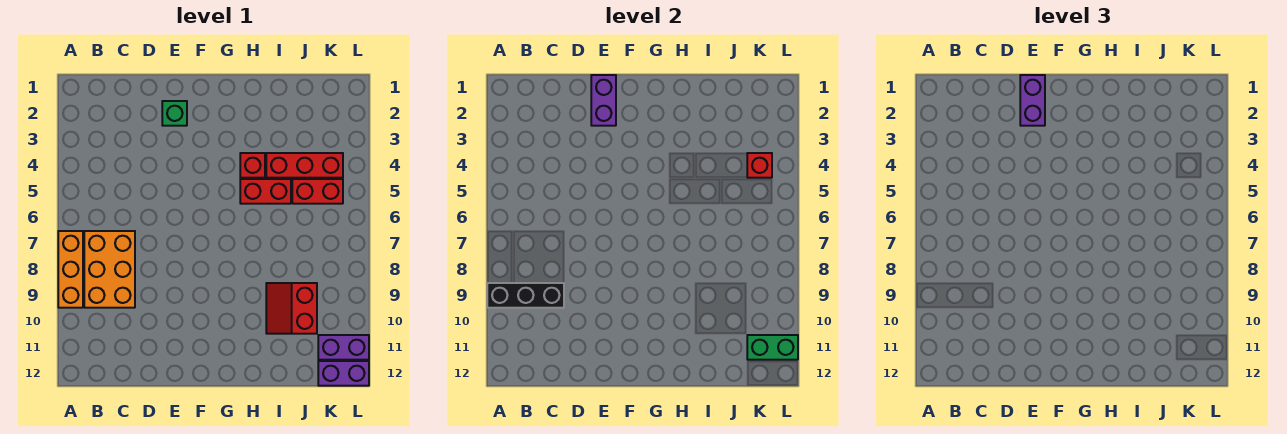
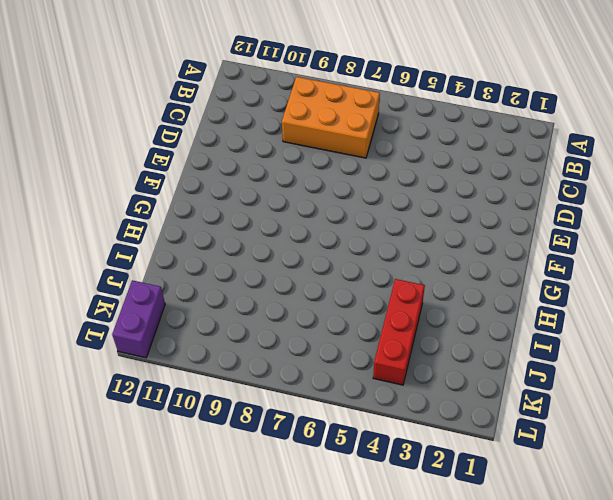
none -> orange brick A7:A9 level 1
none -> green brick E2 level 1
none -> red brick H4 level 1

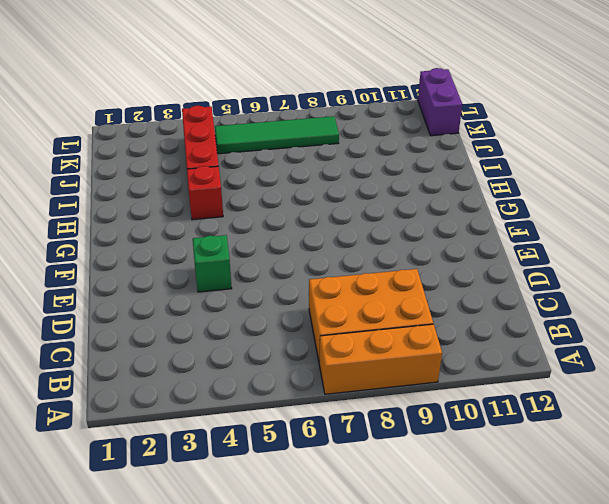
green brick E4 level 1 -> green brick E2 level 1
green tile K5:K8 level 1 -> red brick J5:K5 level 1
none -> red brick H5:I5 level 1
none -> red slope I9:J10 level 1 top J
none -> purple brick K11:L11 level 1

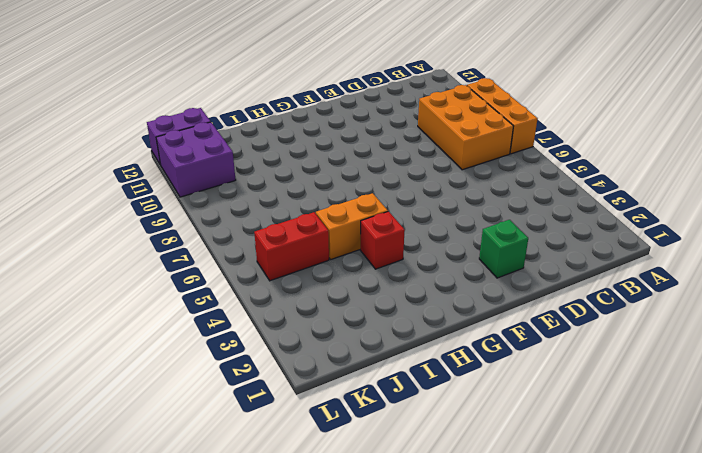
orange brick H5:I5 level 1 -> red brick H5:I5 level 1
purple brick K10:L11 level 1 -> purple brick K11:L11 level 1
none -> red brick I4:K4 level 1
none -> red slope I9:J10 level 1 top J
none -> black brick A9:C9 level 2

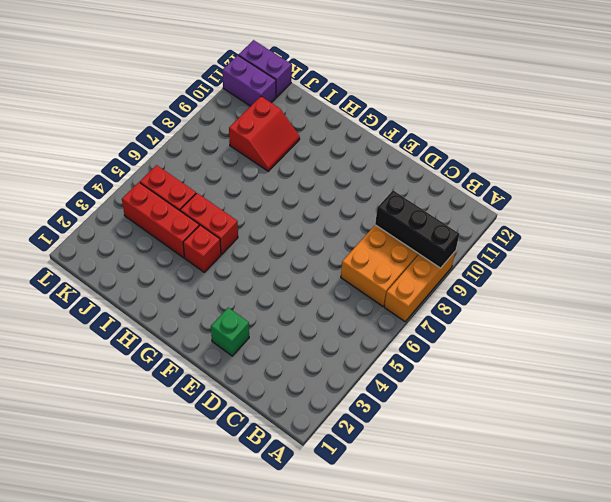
none -> purple brick E1:E2 level 2
none -> red brick K4 level 2
none -> green brick K11:L11 level 2

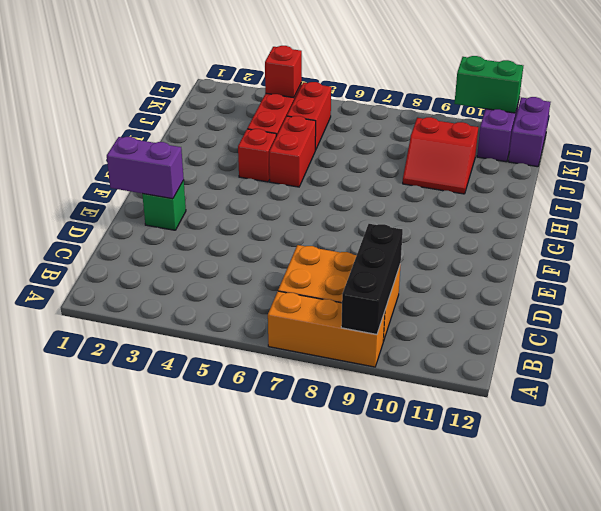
green brick L10:L11 level 2 -> green brick K11:L11 level 2
none -> purple brick E1:E2 level 3

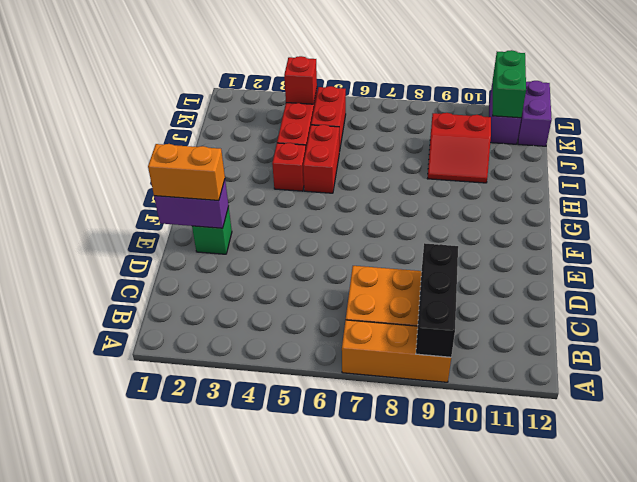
orange brick E1:E2 level 3 -> purple brick E1:E2 level 3

